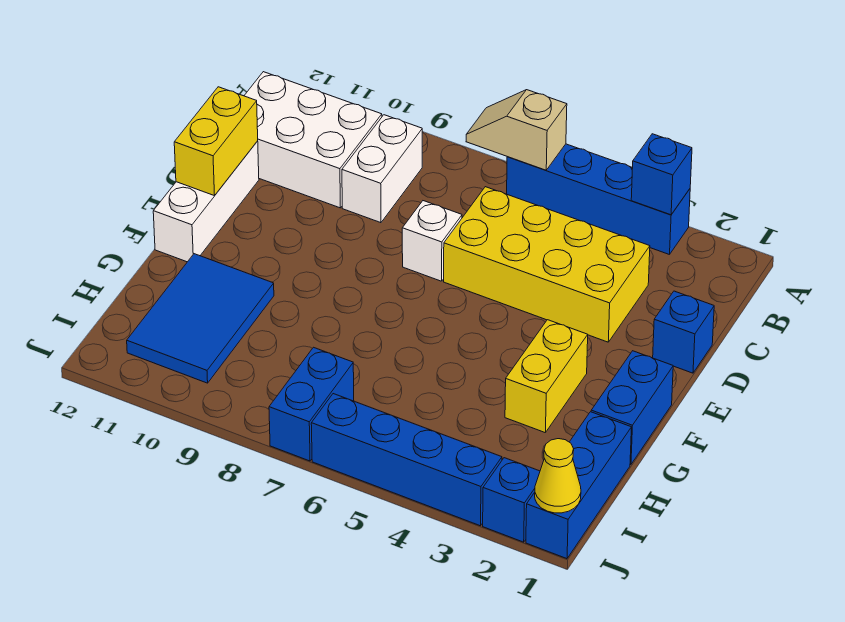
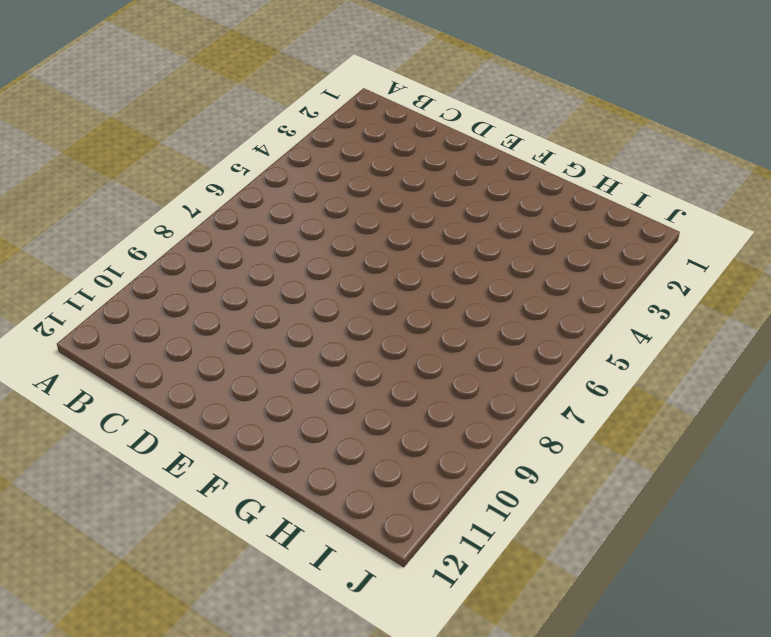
none -> blue brick A3:A6 level 1
none -> white brick B9:C9 level 1
none -> white brick B10:C12 level 1

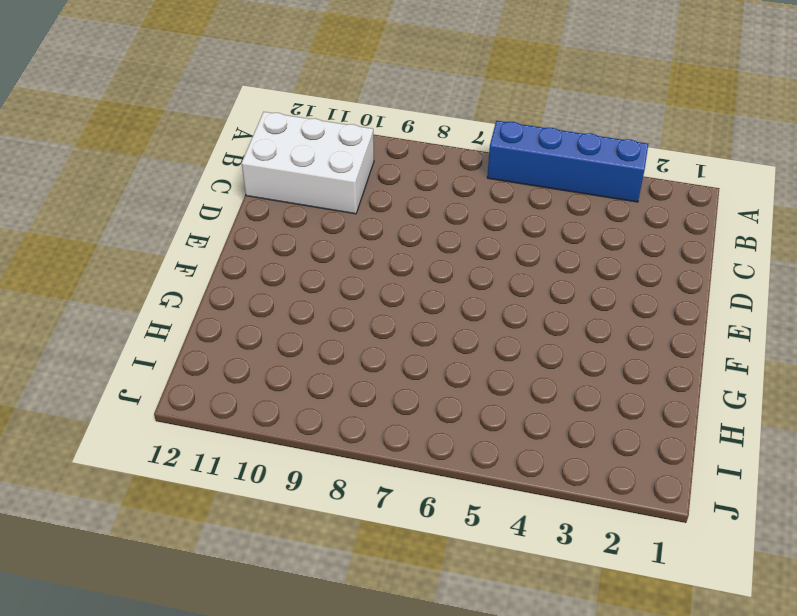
none -> white brick B9:C9 level 1
none -> yellow brick C3:D6 level 1
none -> blue brick D1 level 1

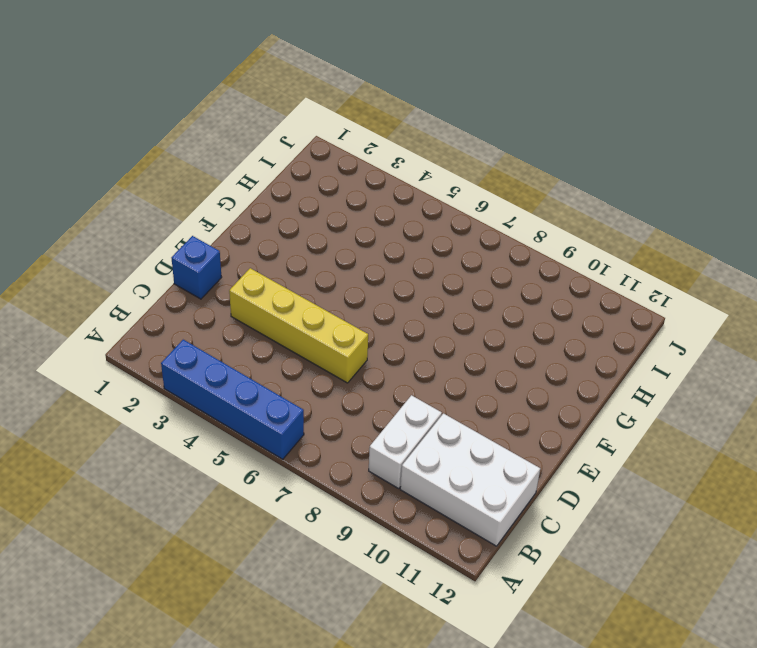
yellow brick D3:D6 level 1 -> yellow brick C3:D6 level 1
none -> white brick D7 level 1
none -> white brick D12:F12 level 1
none -> blue brick F1:G1 level 1

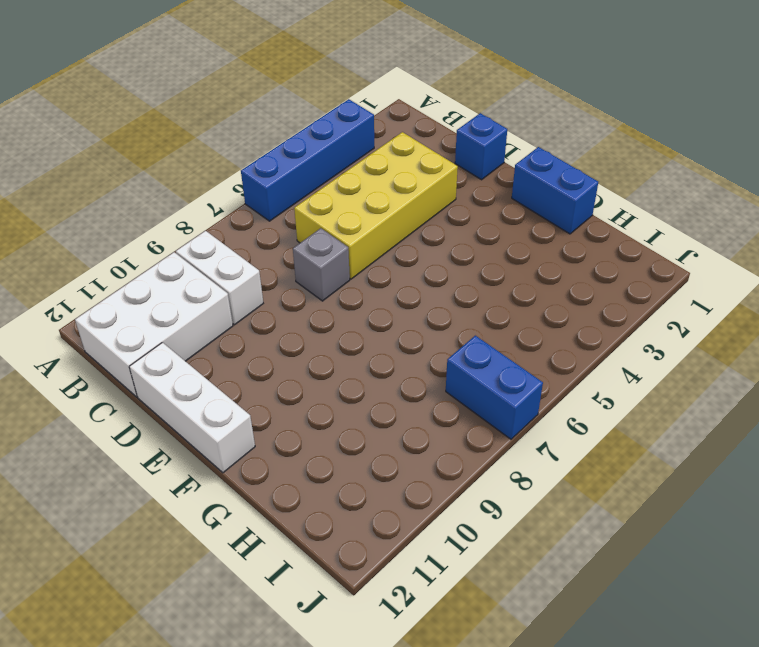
grey brick D7 level 1 -> white brick D7 level 1
none -> yellow brick F3:G3 level 1
none -> blue tile G10:I11 level 1
none -> blue brick H1:J1 level 1

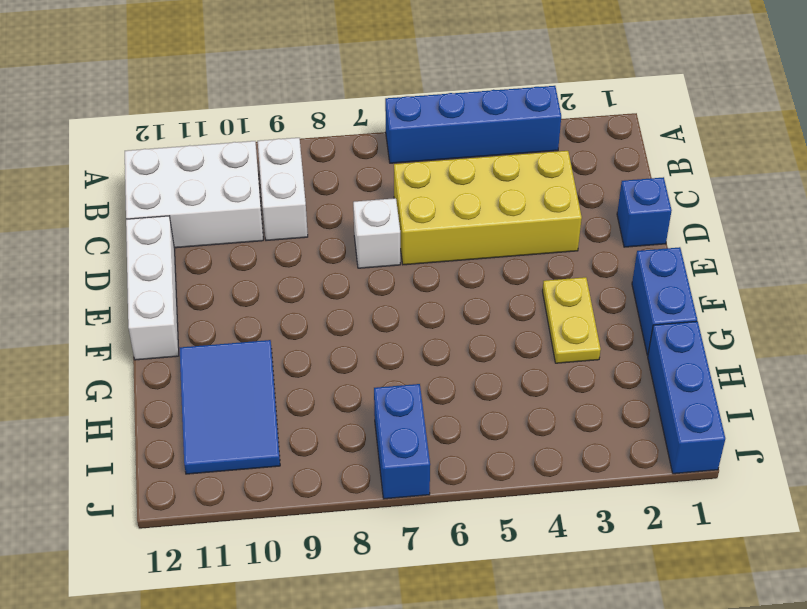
yellow plate F3:G3 level 1 -> yellow brick F3:G3 level 1
none -> blue brick J2 level 1
none -> blue brick J3:J6 level 1
none -> blue brick A3 level 2

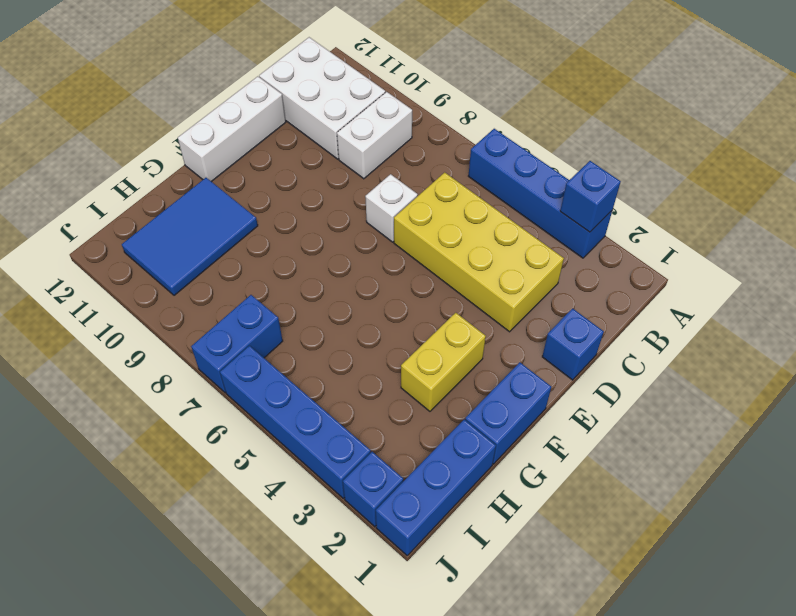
none -> tan slope A6:A7 level 2 top 6
none -> yellow brick D12:E12 level 2
none -> yellow cone J1 level 2

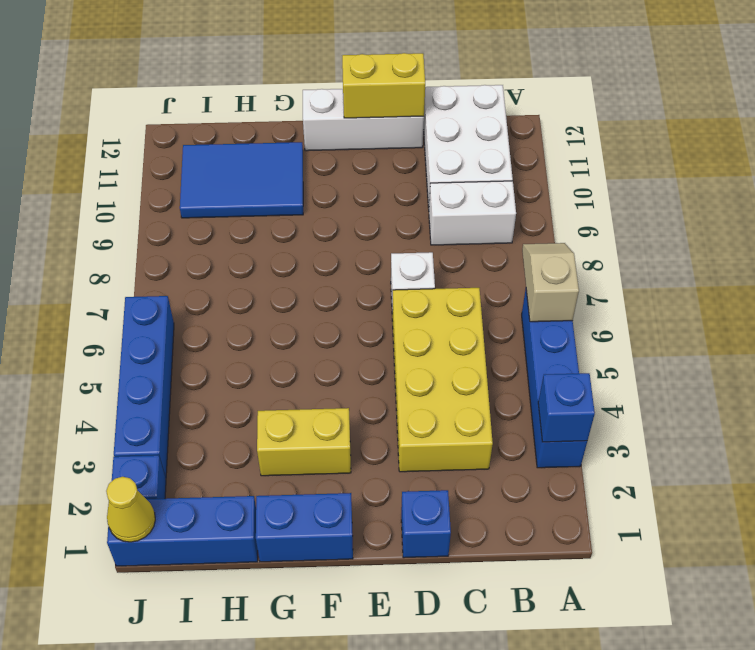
none -> blue brick I7:J7 level 1

